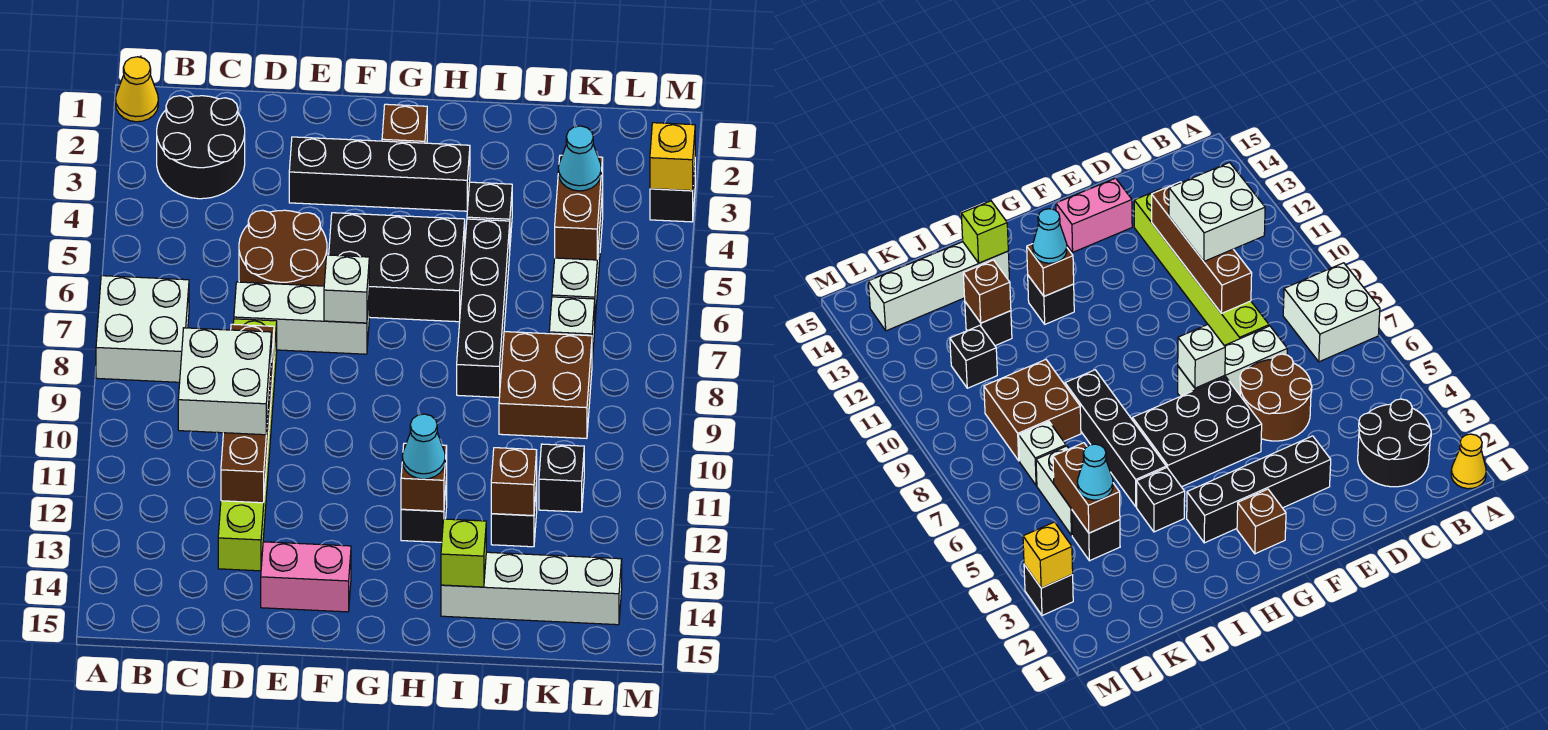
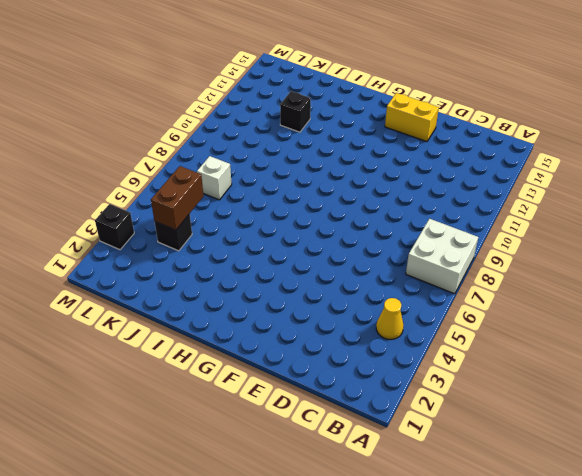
yellow cone B4 level 1 -> yellow cone A1 level 1
yellow brick E14:F14 level 1 -> pink brick E14:F14 level 1
none -> black round brick B2:C3 level 1
none -> brown round brick D5:E6 level 1
none -> white brick D7:F7 level 1
none -> lime brick D8:D13 level 1

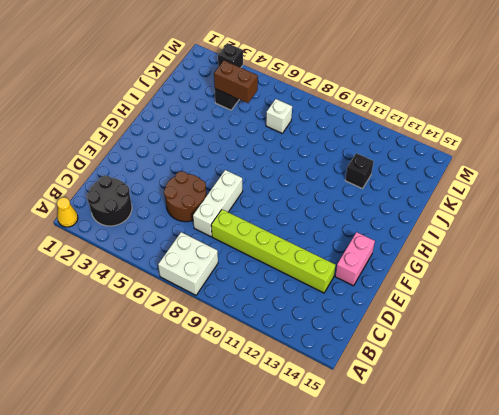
none -> black brick E3:H3 level 1
none -> black brick F5:H6 level 1
none -> brown brick G2 level 1
none -> black brick H12 level 1

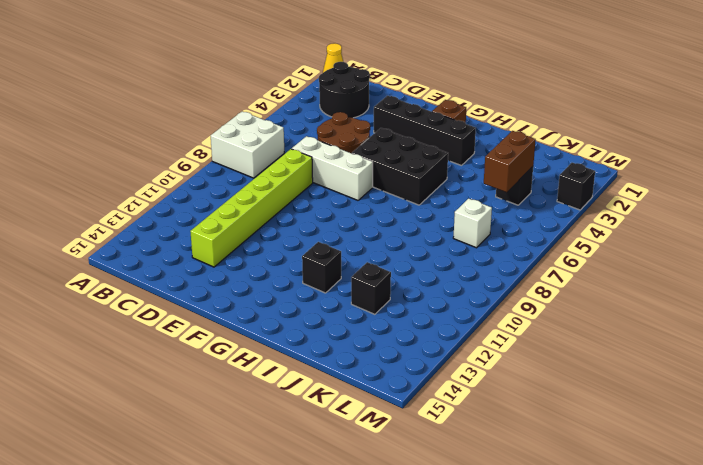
none -> pink brick E14:F14 level 1
none -> black brick I4 level 1
none -> black brick I5:I8 level 1
none -> white brick I14:L14 level 1

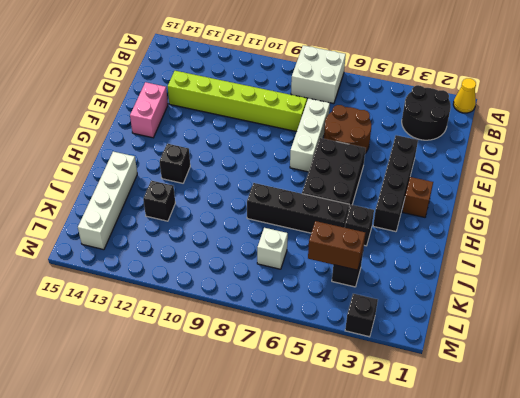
none -> brown brick J8:K9 level 1
none -> white brick K5:K6 level 1
none -> black brick K11 level 1
none -> brown brick D9:D12 level 2

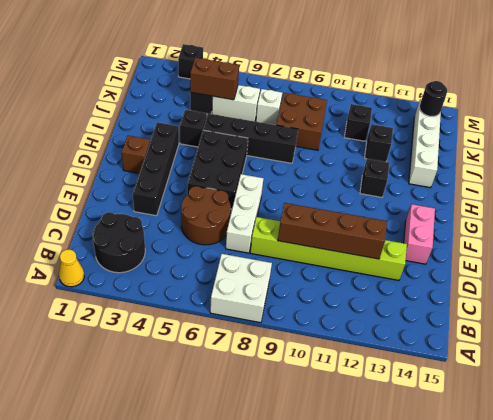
black round brick L14 level 2 -> none
none -> white brick F7 level 2
none -> brown brick H12 level 2
none -> lime brick I14 level 2
none -> brown brick J12 level 2

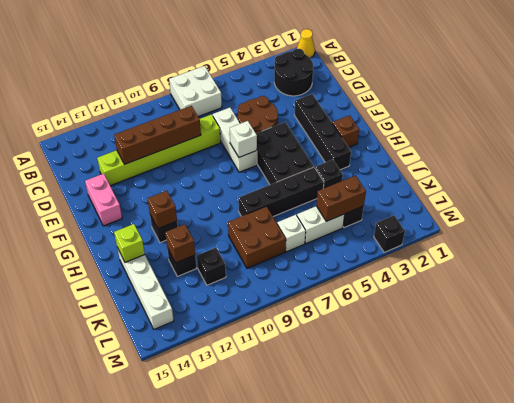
none -> yellow brick M3 level 2
none -> white brick C10:D11 level 3
none -> cyan cone H12 level 3
none -> cyan cone K4 level 3

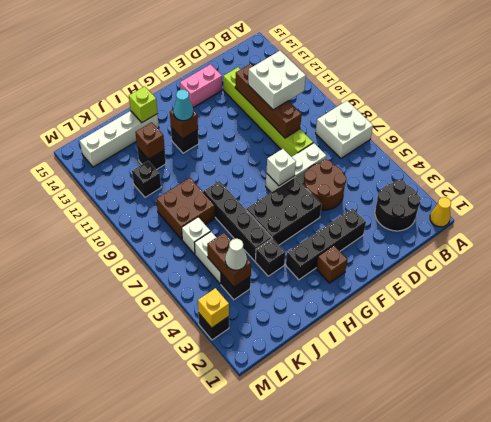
white cone K4 level 3 -> cyan cone K4 level 3

